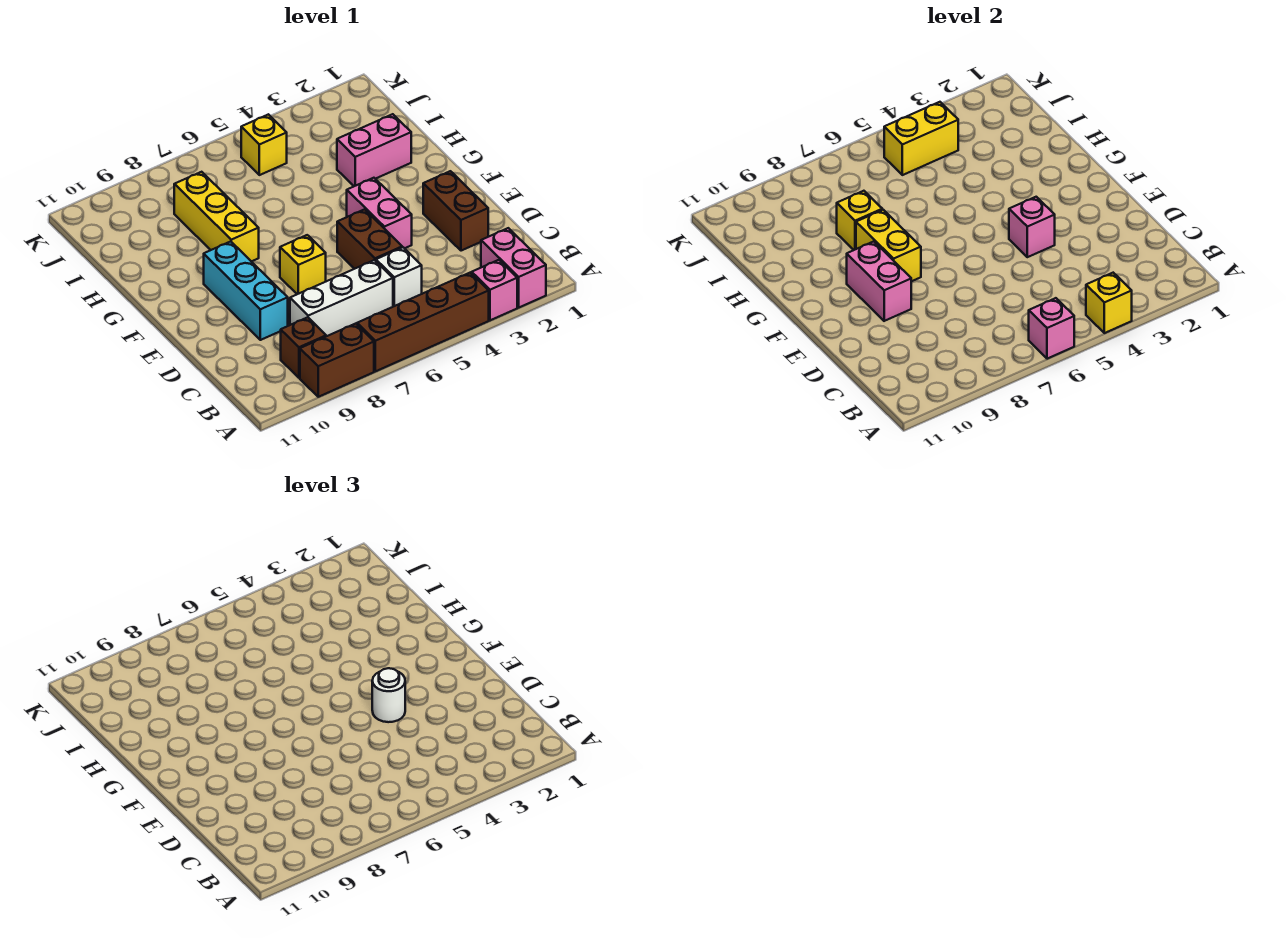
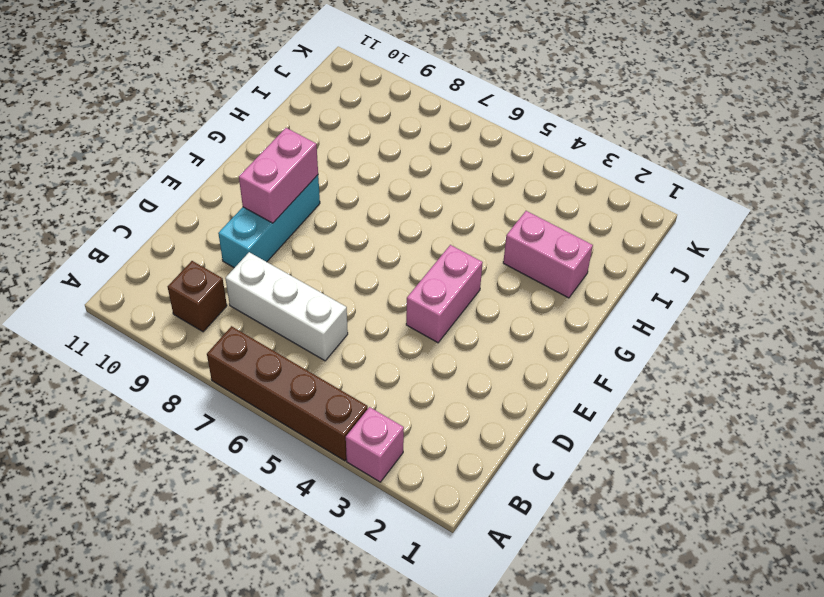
none -> pink brick A2:B2 level 1
none -> brown brick A8:A9 level 1
none -> white brick C5 level 1

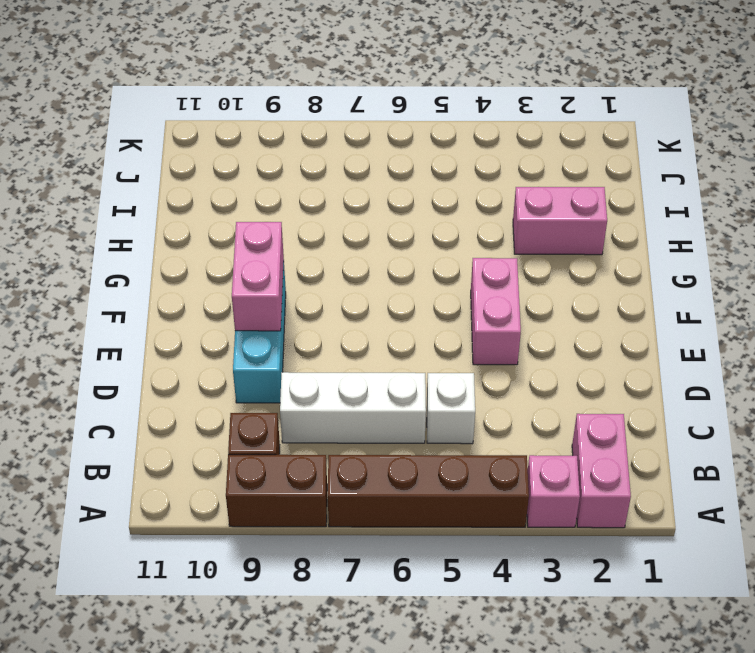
none -> brown brick D2:E2 level 1
none -> brown brick D5:E5 level 1
none -> yellow brick E7 level 1

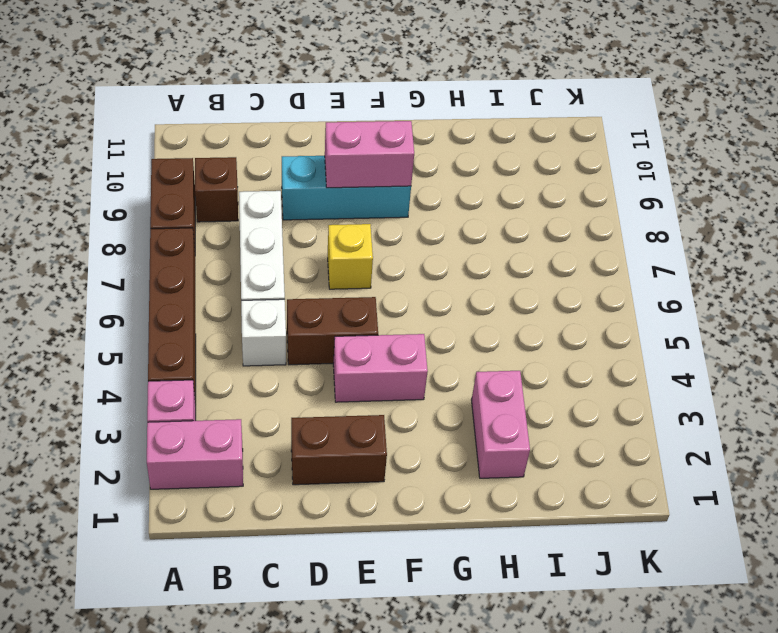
none -> yellow brick G8:I8 level 1
none -> yellow brick J5 level 1
none -> yellow brick A4 level 2

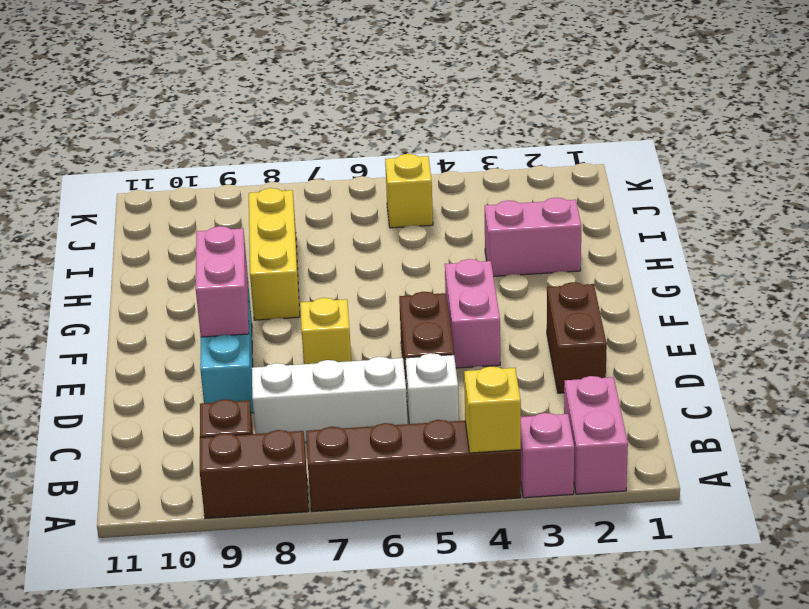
none -> pink brick A6 level 2
none -> pink brick E4 level 2
none -> yellow brick F8:G8 level 2

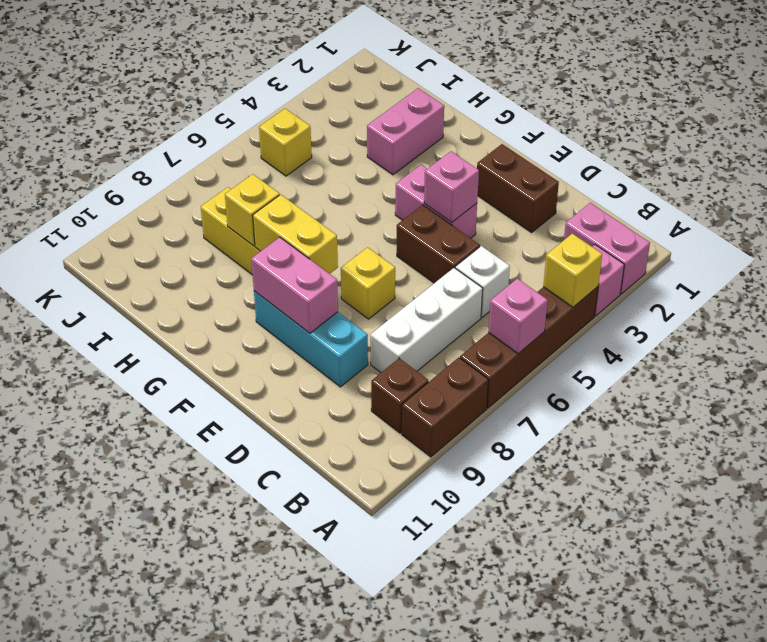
none -> yellow brick J4:J5 level 2
none -> white round brick E4 level 3

